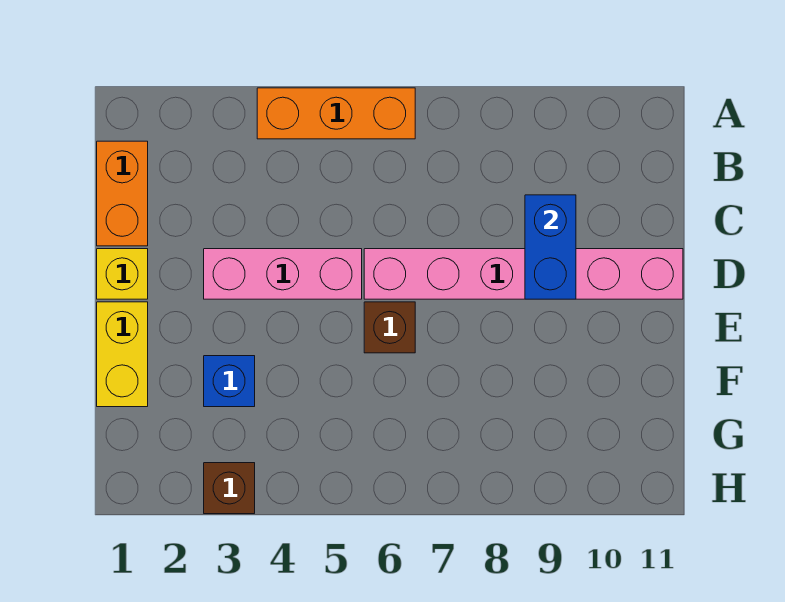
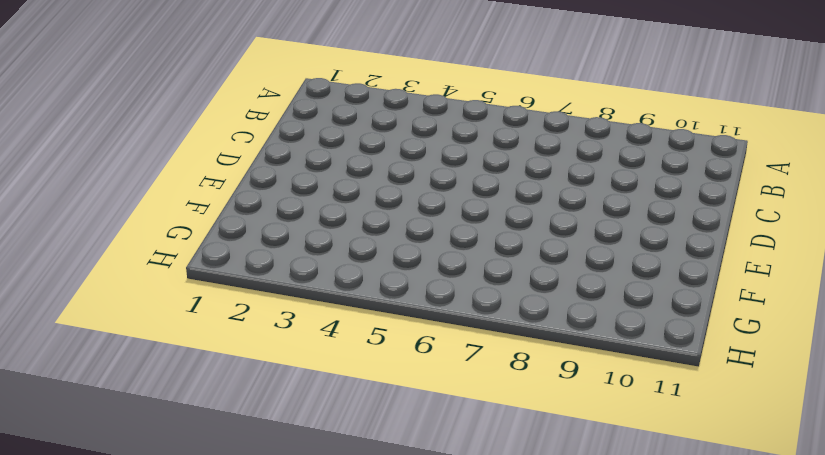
none -> orange brick A4:A6 level 1
none -> orange brick B1:C1 level 1

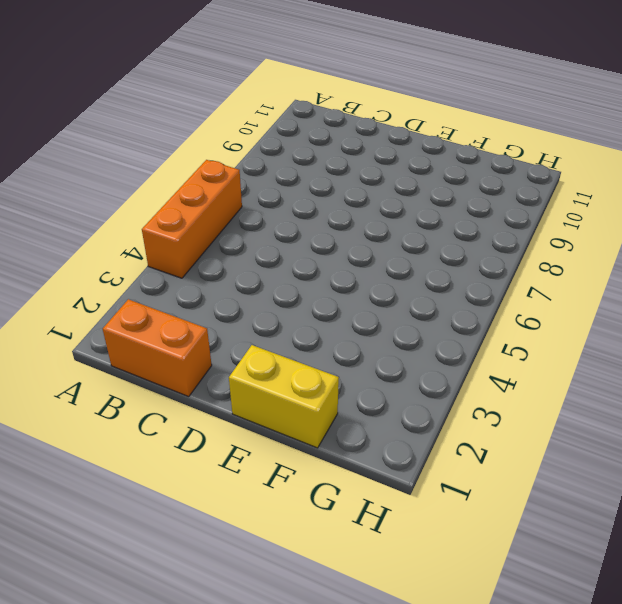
none -> yellow brick D1 level 1
none -> pink brick D3:D5 level 1

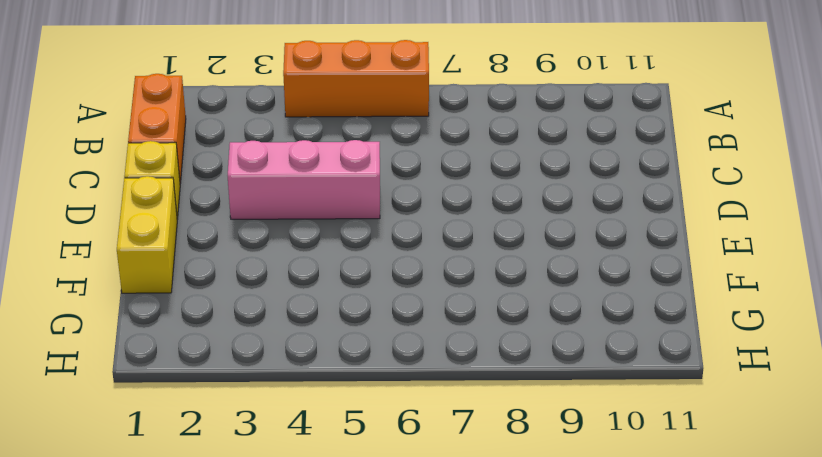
none -> pink brick D6:D11 level 1
none -> brown brick E6 level 1

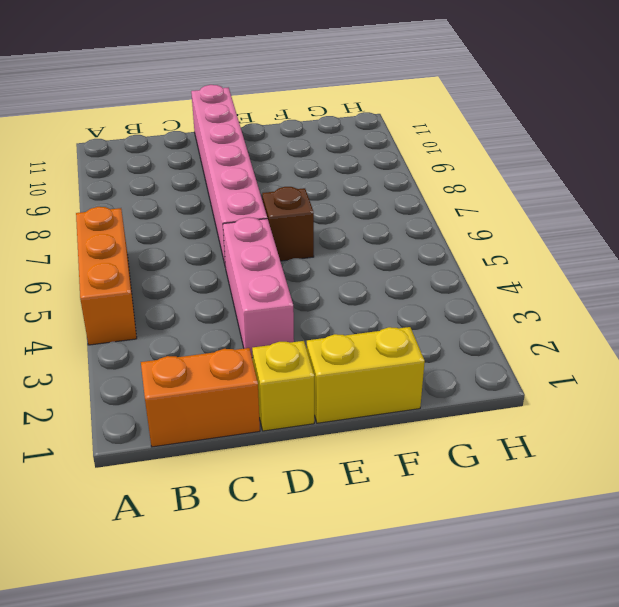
none -> blue brick F3 level 1
none -> brown brick H3 level 1

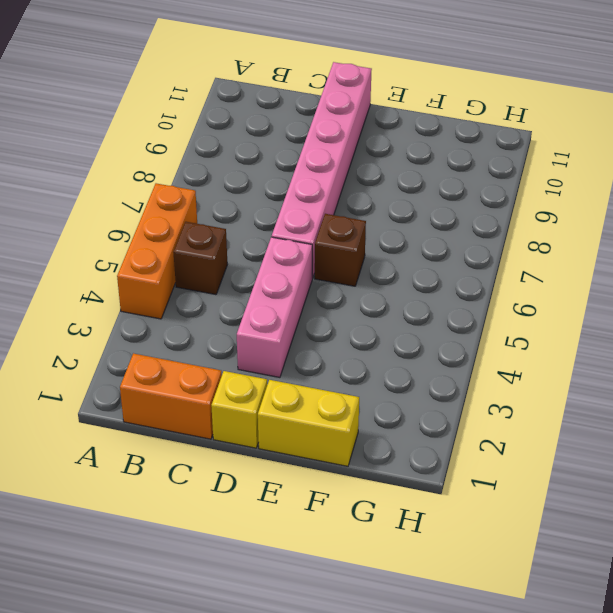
brown brick B5 level 1 -> brown brick H3 level 1
none -> blue brick F3 level 1
none -> blue brick C9:D9 level 2

